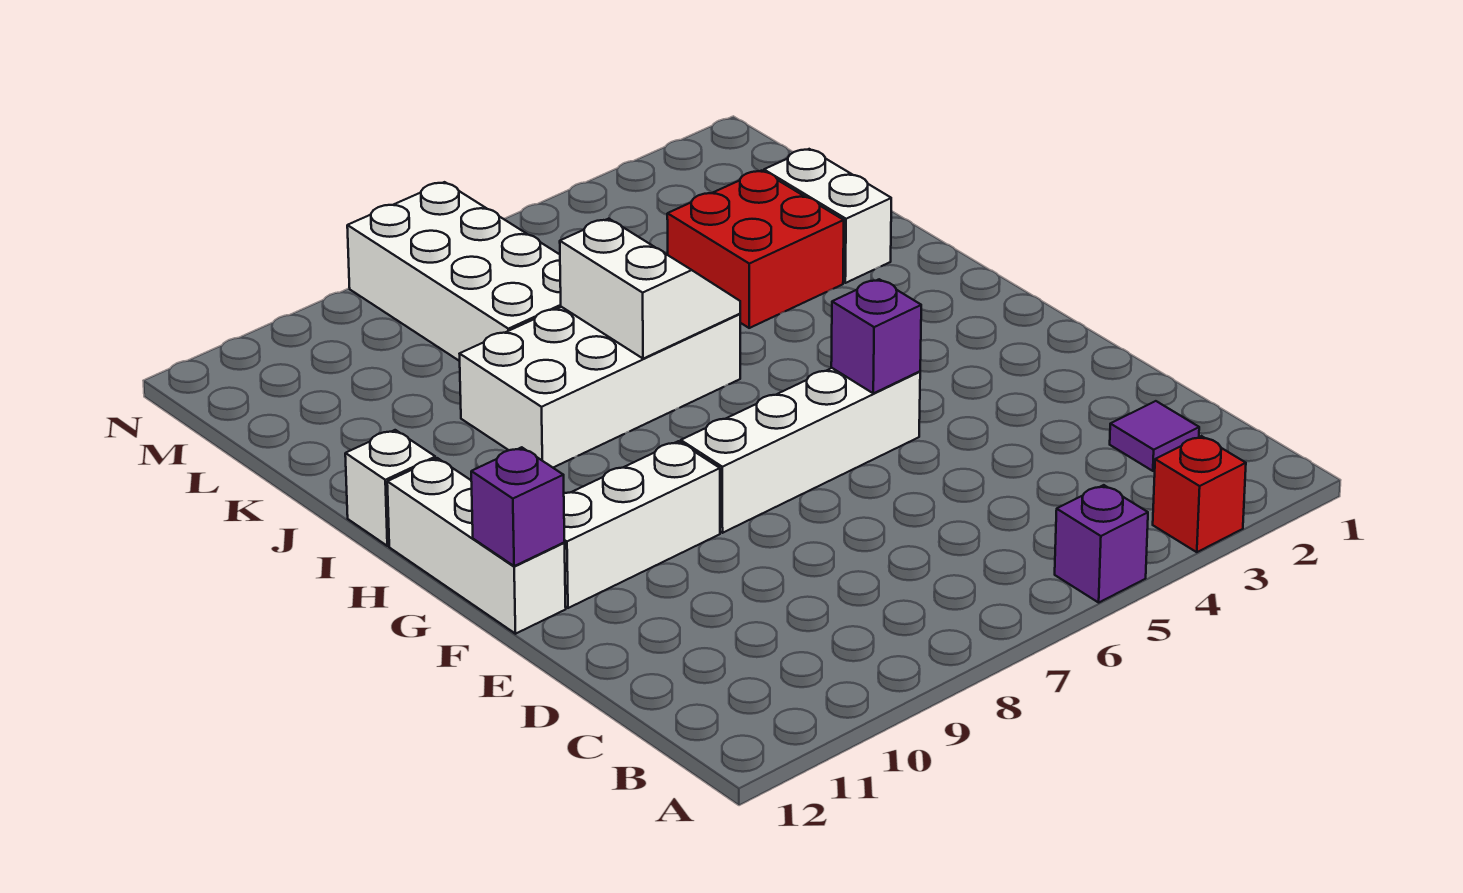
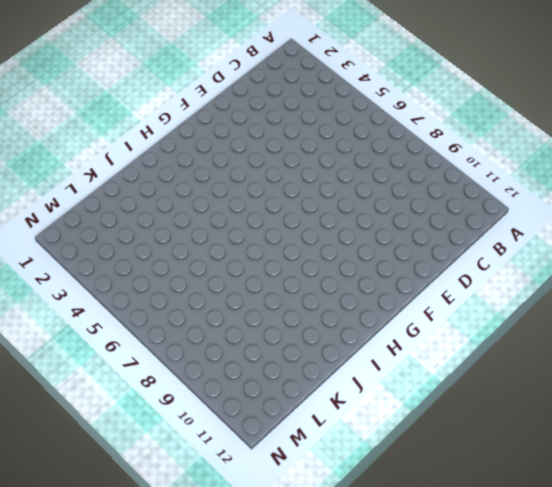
none -> red brick A3 level 1
none -> purple brick A5 level 1
none -> purple tile C2 level 1

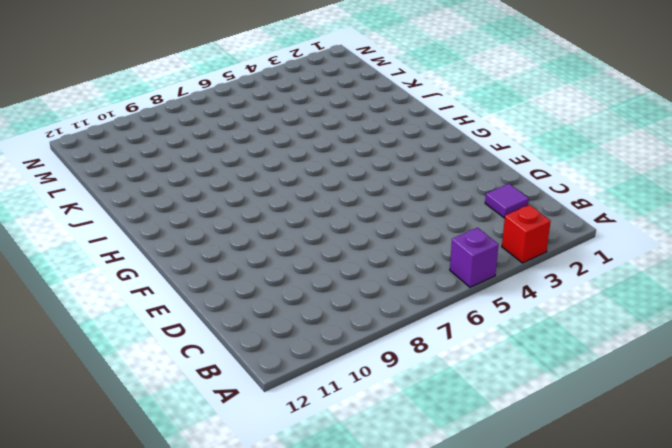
none -> white brick F5:F8 level 1
none -> white brick F9:F11 level 1
none -> white brick F12:H12 level 1

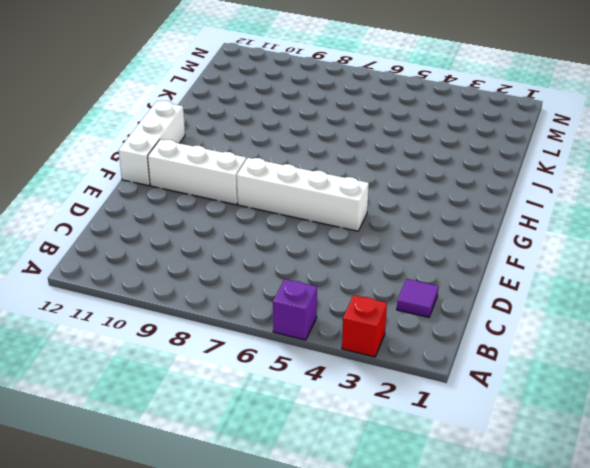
none -> white brick I6:J9 level 1
none -> white brick I12 level 1
none -> white brick J2:K2 level 1

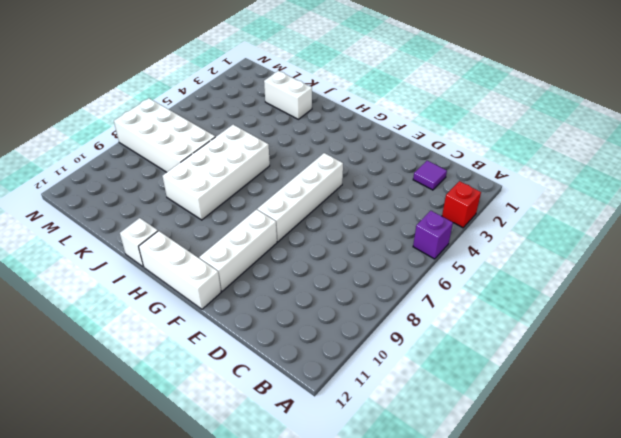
none -> red brick J3:K4 level 1
none -> purple brick F5 level 2
none -> purple brick F12 level 2

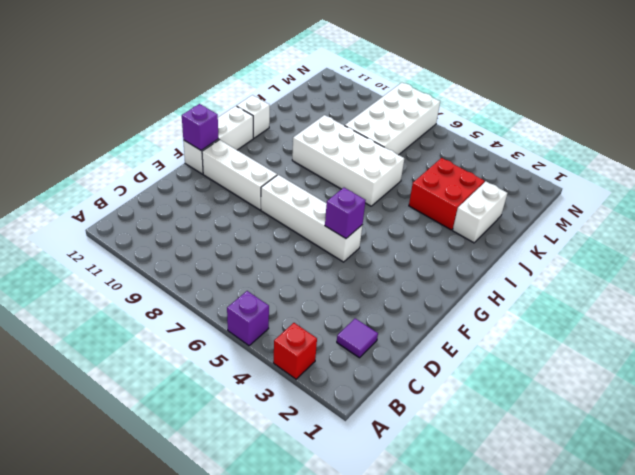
none -> white slope I6:J7 level 2 top 7

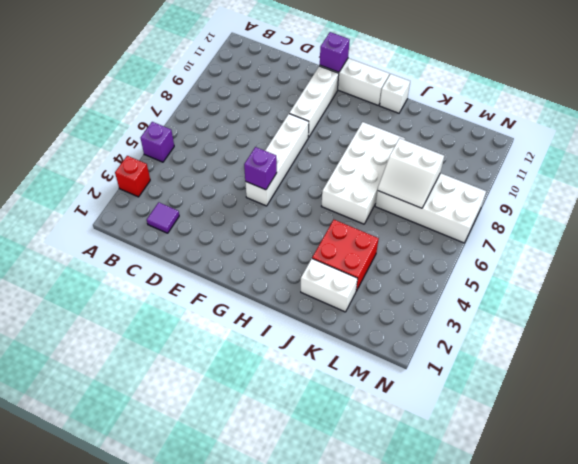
white slope K7:L8 level 2 top 8 -> white slope I6:J7 level 2 top 7

